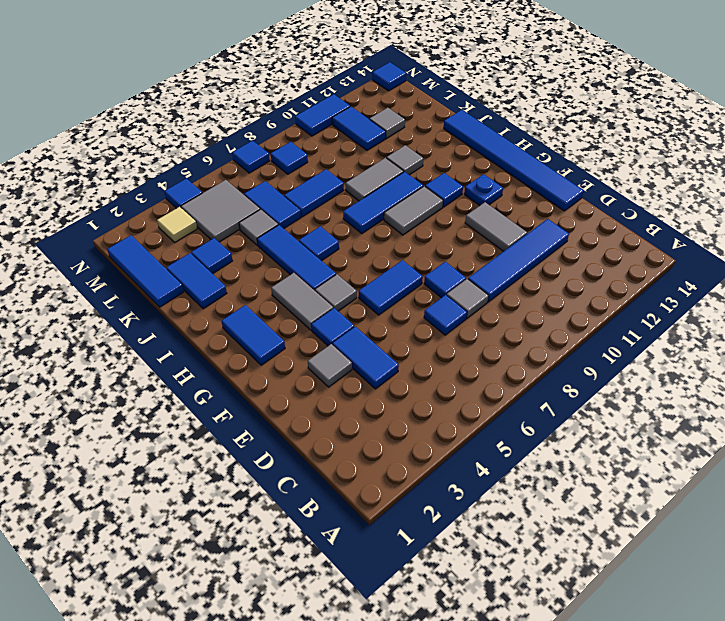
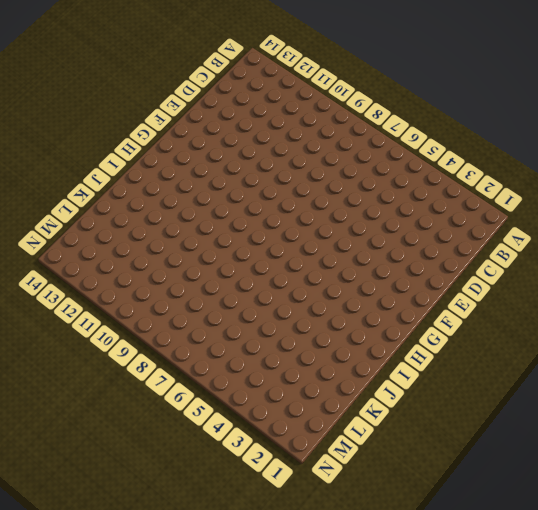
none -> blue tile D4:E4 level 1
none -> blue tile D7 level 1
none -> grey tile D8 level 1
none -> blue tile D9:D12 level 1

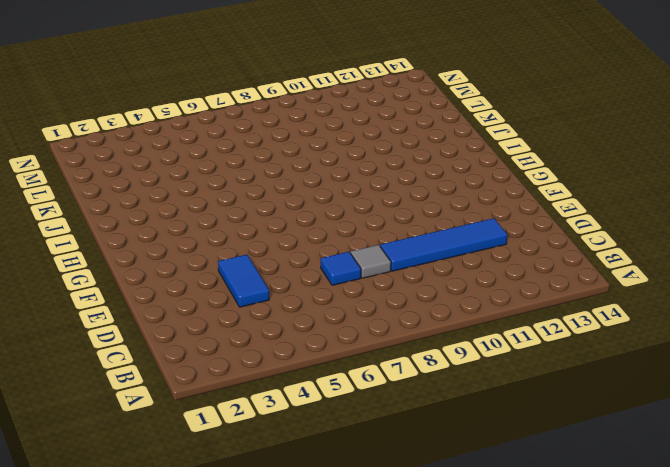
none -> grey tile E3 level 1
none -> blue tile E8 level 1
none -> grey tile E11:F11 level 1
none -> blue tile E14:J14 level 1

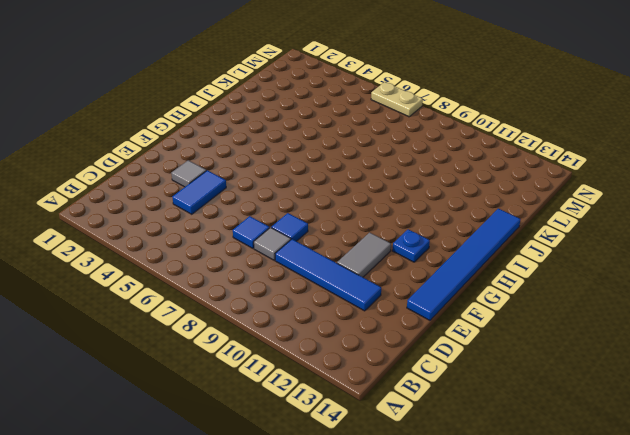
tan plate N6:N7 level 1 -> blue tile N7 level 1
none -> blue tile F4 level 1
none -> blue tile F6:F7 level 1
none -> blue tile G2:H2 level 1
none -> grey tile G4:H4 level 1

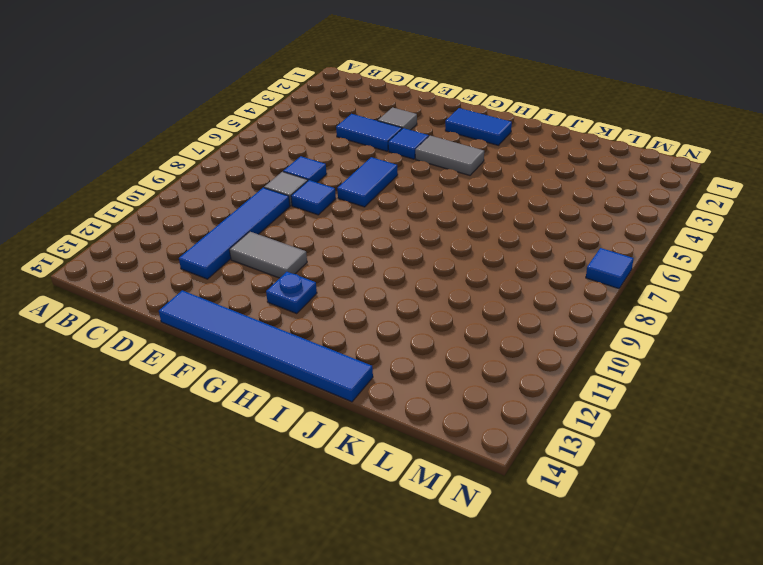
none -> grey tile G5 level 1
none -> blue tile H5:J5 level 1
none -> grey tile H9:H10 level 1
none -> blue tile H11 level 1

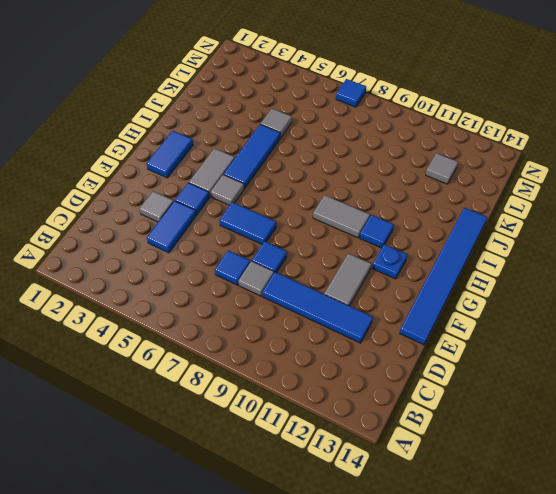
none -> blue tile I6 level 1
none -> blue tile I8:I10 level 1
none -> blue tile J2:K2 level 1
none -> grey tile J9:J10 level 1

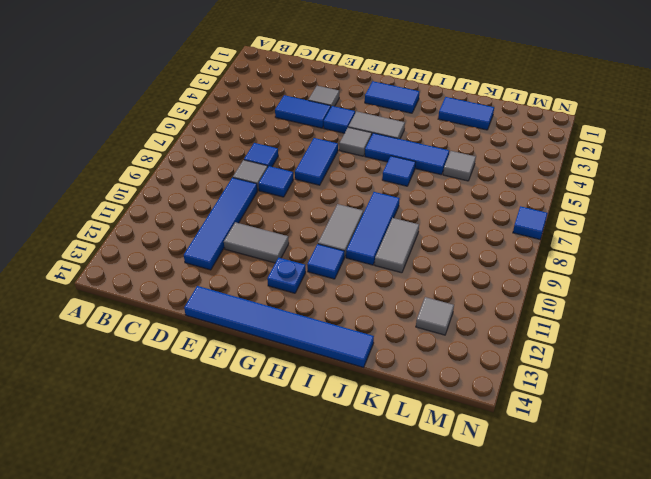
none -> grey tile J11 level 1
none -> blue tile K1:M1 level 1
none -> blue tile K3 level 1
none -> blue tile K6:L6 level 1

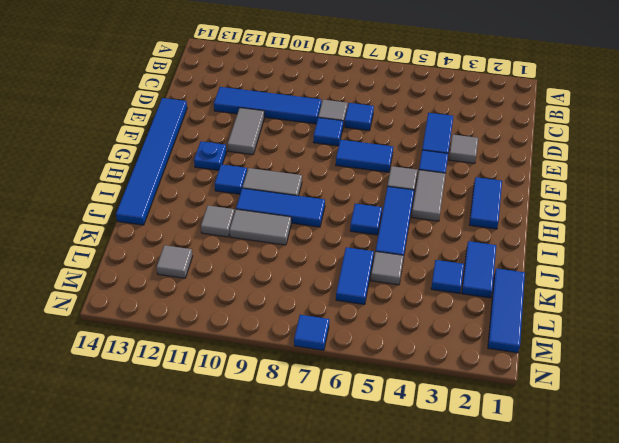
none -> blue tile K7:K8 level 1
none -> grey tile L4:M5 level 1
none -> blue tile L11:M11 level 1
none -> tan tile M3 level 1

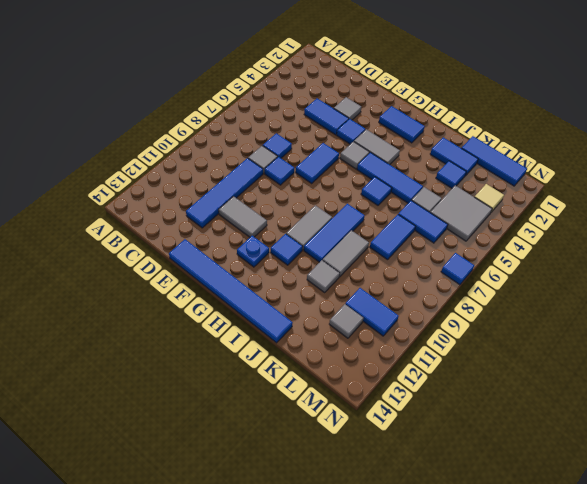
none -> blue tile M8 level 1
none -> blue tile N4 level 1
none -> blue tile N10:N11 level 1
none -> blue tile N14 level 1

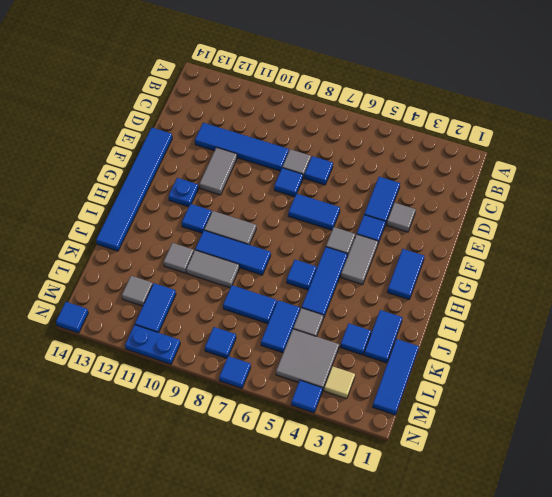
blue plate N10:N11 level 1 -> blue tile N10:N11 level 1

